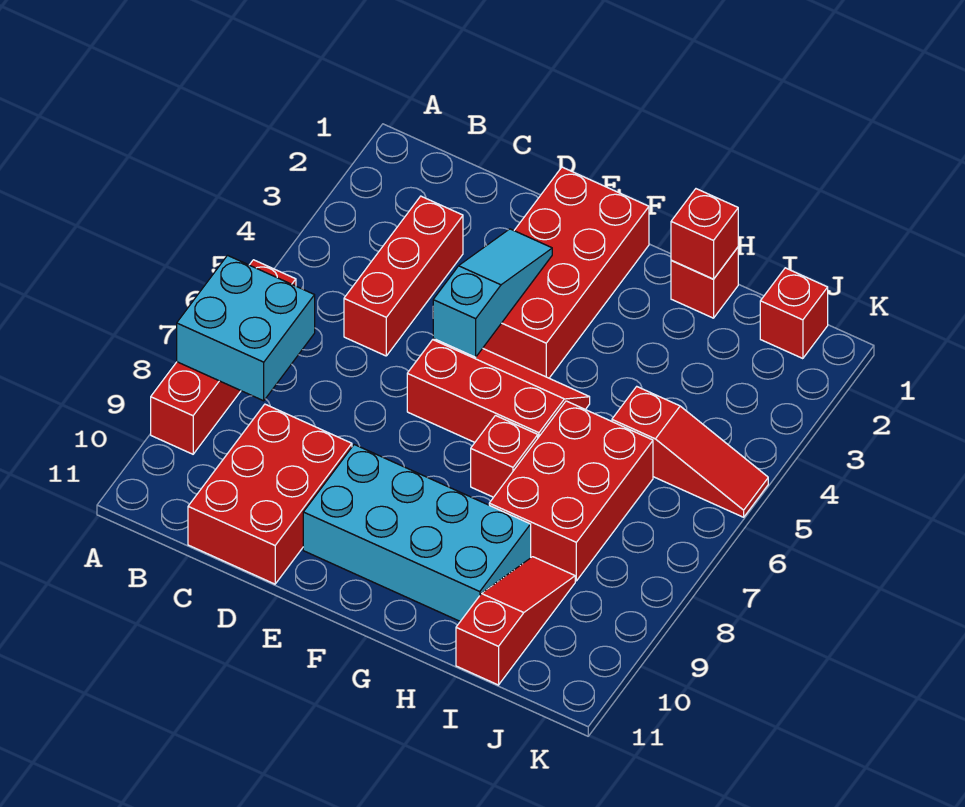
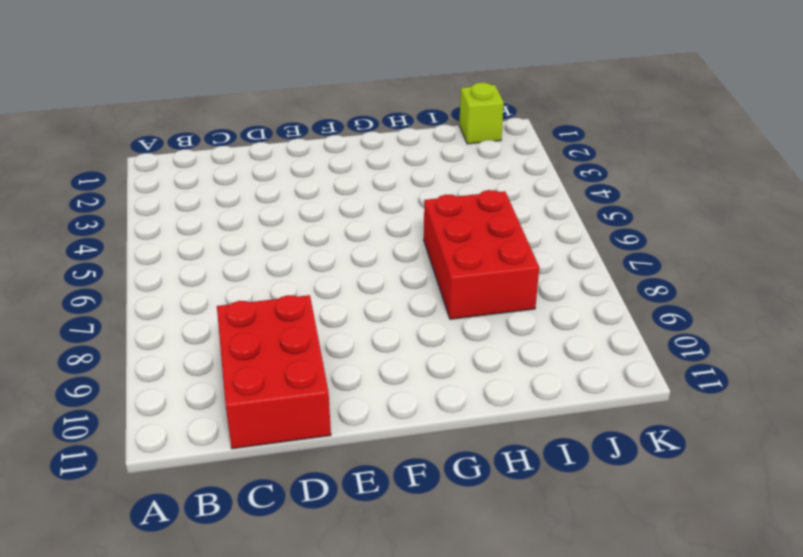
lime brick J1 level 1 -> red brick J1 level 1
none -> red brick A6:A9 level 1
none -> red brick C3:C5 level 1
none -> red brick E1:F4 level 1

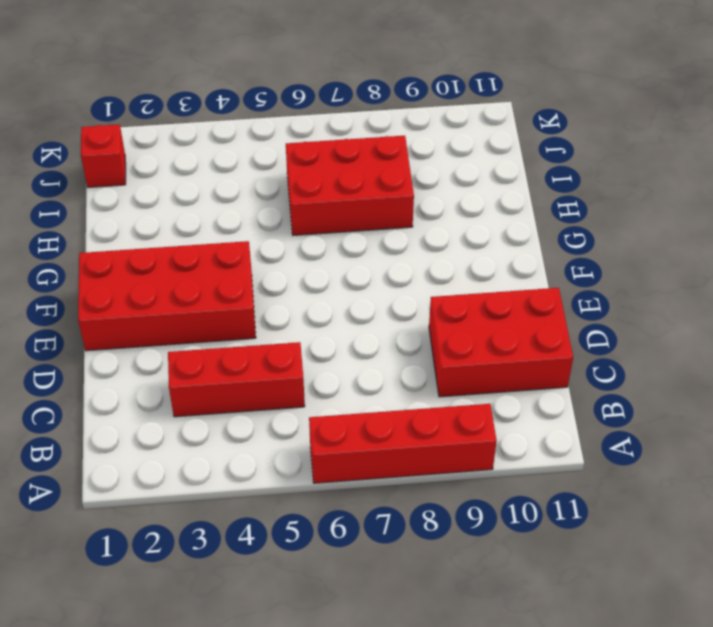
none -> red slope E5:G6 level 1 top 6
none -> cyan brick E9:H10 level 1
none -> red brick G7 level 1

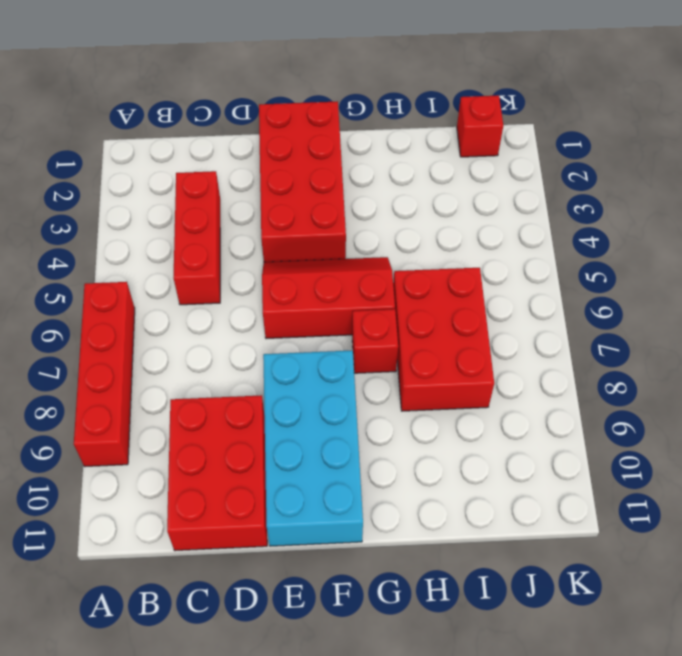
cyan brick E8:F11 level 1 -> cyan brick E9:H10 level 1
none -> red brick H1 level 1
none -> red slope I5:K5 level 1 top I
none -> red slope I9:I11 level 1 top 11

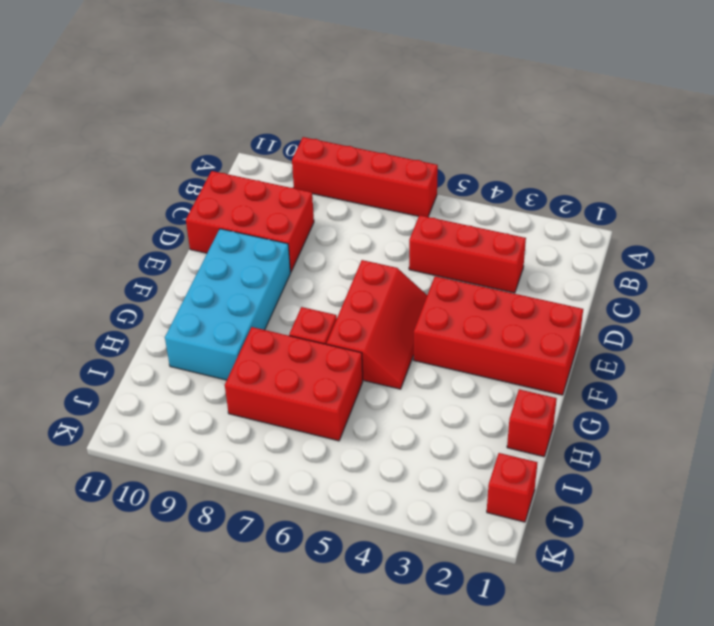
none -> red slope I5:K5 level 1 top I
none -> red slope I9:I11 level 1 top 11
none -> cyan brick A7:B8 level 2

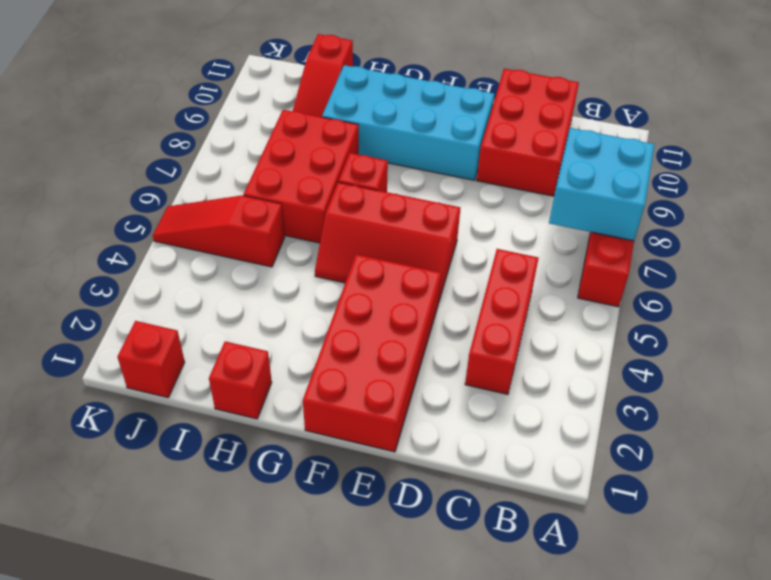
none -> cyan slope E3:E5 level 2 top 5
none -> red brick H1 level 2

